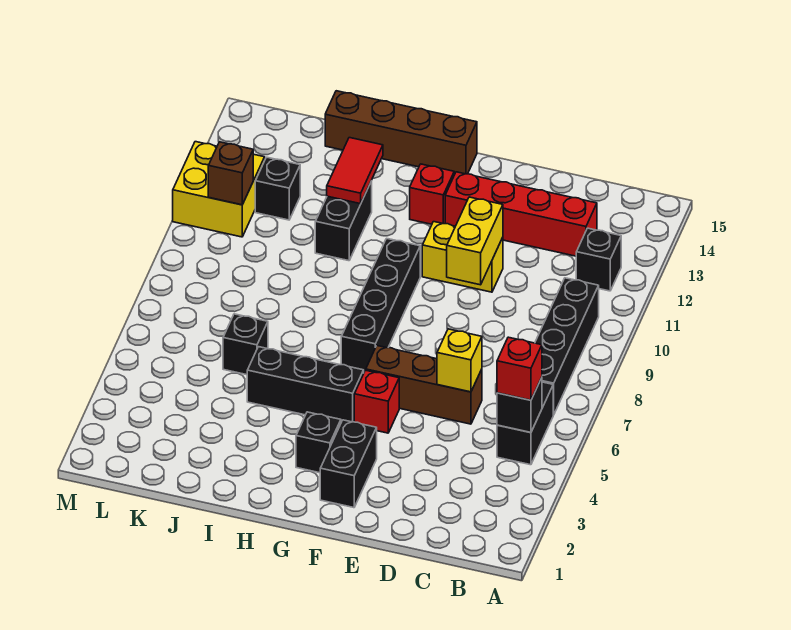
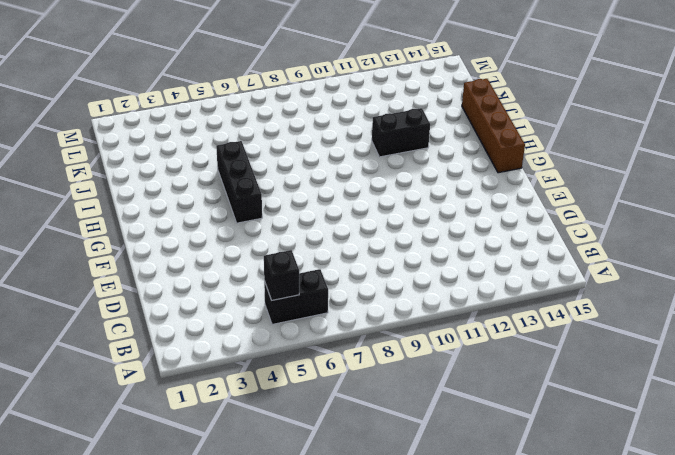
none -> black brick B7:B10 level 1
none -> black brick B12 level 1
none -> red brick C13:F13 level 1

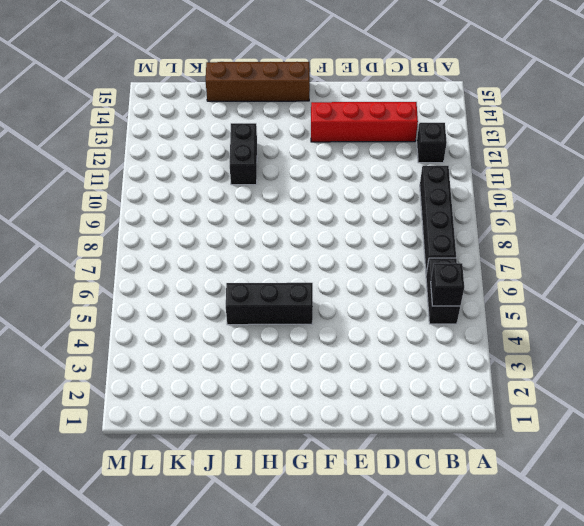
none -> brown brick D6:F6 level 1
none -> yellow brick E11:F11 level 1
none -> black brick F2:F3 level 1

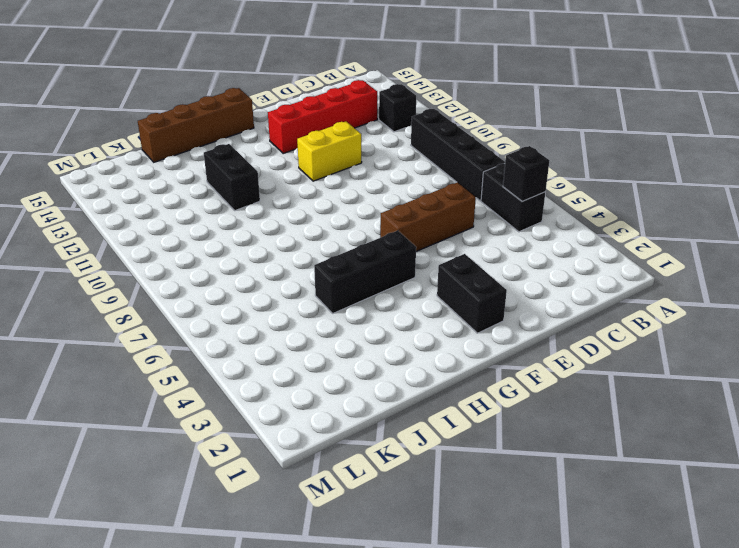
none -> red brick F5 level 1
none -> black brick G3 level 1
none -> black brick G7:G10 level 1

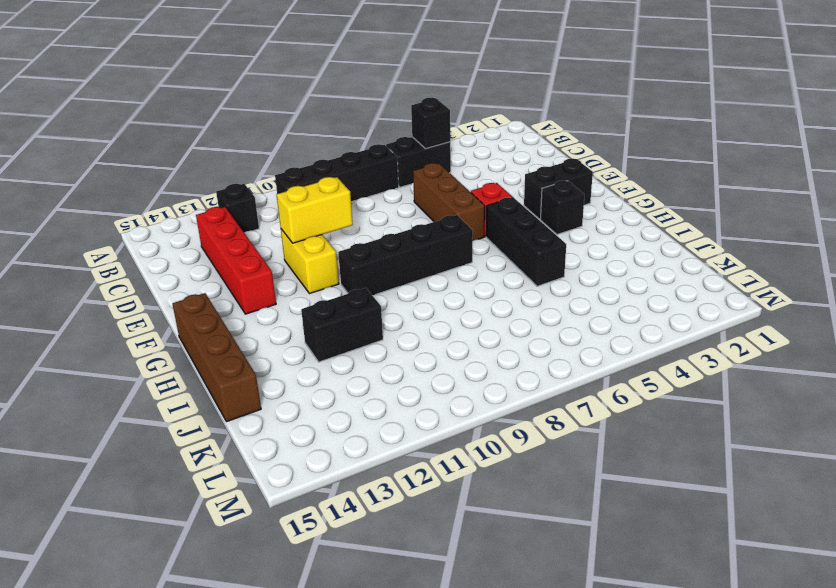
none -> red brick G13 level 1
none -> black brick J6 level 1
none -> black brick K12 level 1

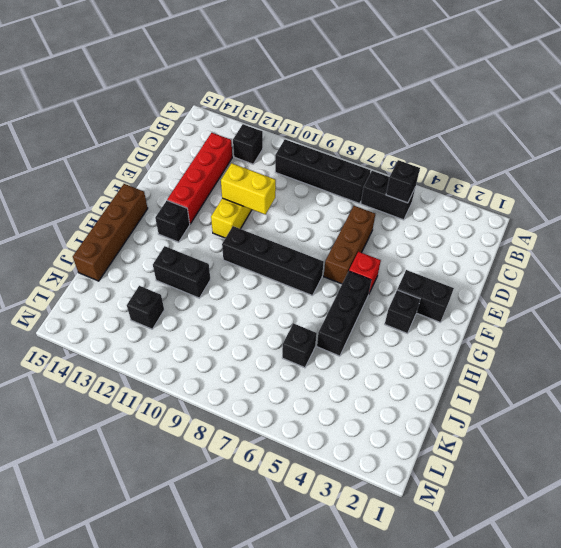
black brick G13 level 1 -> red brick G13 level 1
none -> yellow brick L11:M12 level 1
none -> yellow brick D6 level 2
none -> red tile I12:I13 level 2

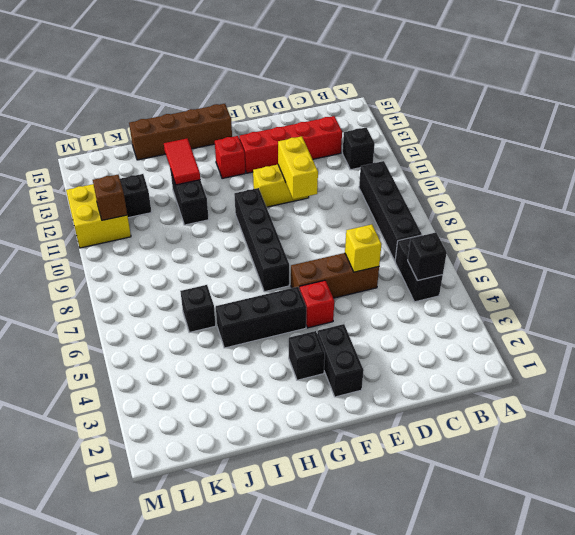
none -> red brick B5 level 3

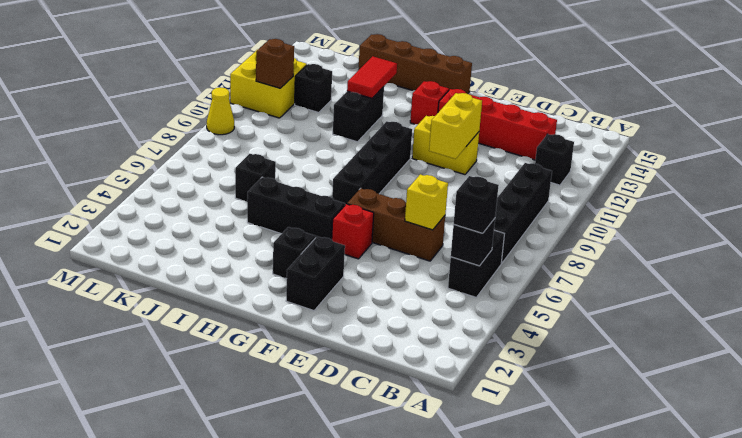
black brick B5 level 3 -> red brick B5 level 3
yellow cone M9 level 1 -> none

